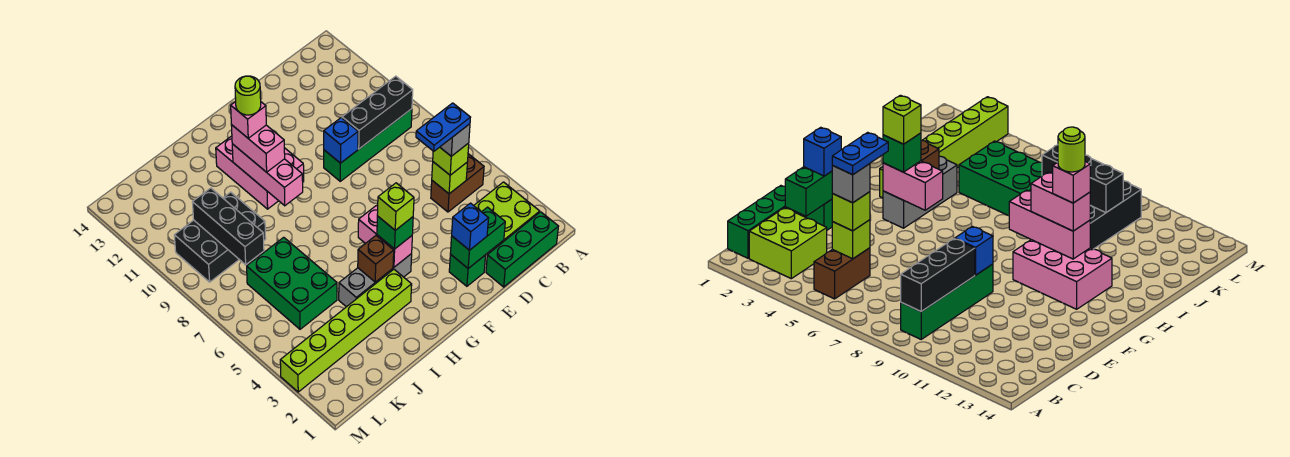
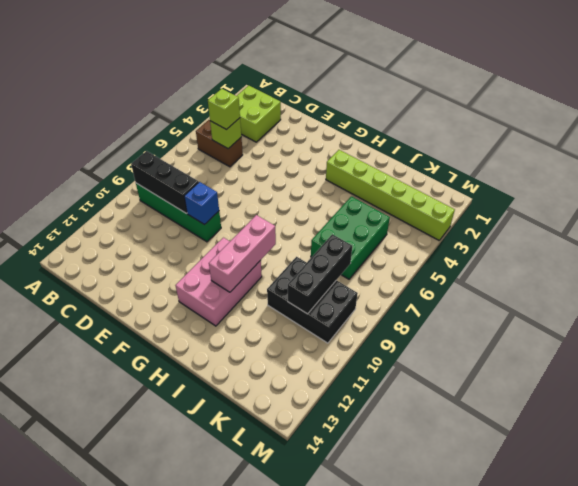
none -> green brick B1:D1 level 1
none -> green brick E2 level 1
none -> grey brick G4:I4 level 1

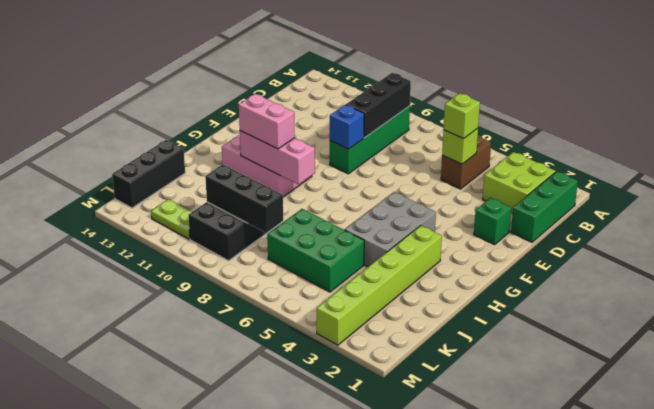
grey brick G4:I5 level 1 -> grey brick G4:I4 level 1
black brick J14:L14 level 1 -> none
lime plate L11:L12 level 1 -> none
none -> green brick D2:E2 level 2
none -> pink brick G4:G5 level 2
none -> brown brick H4 level 2

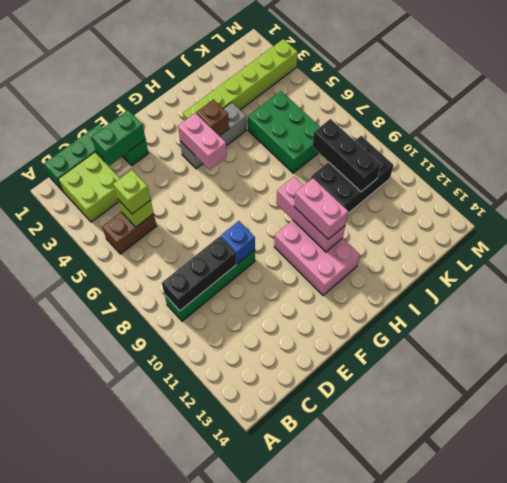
none -> blue brick E2 level 3
none -> green brick G4 level 3
none -> grey brick C5 level 4

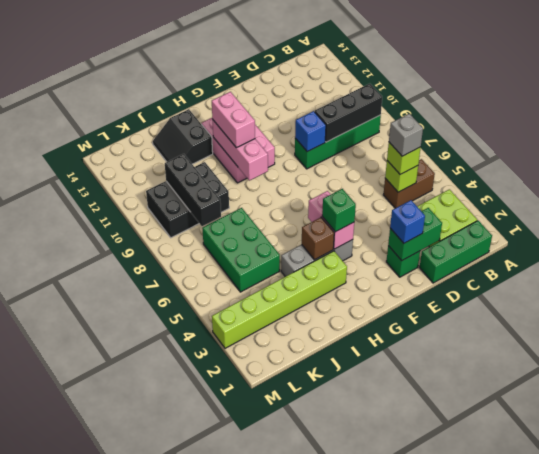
black slope I12:J13 level 1 top I -> none
none -> lime brick G4 level 4
none -> pink brick H11 level 4
none -> blue plate C5:D5 level 5

